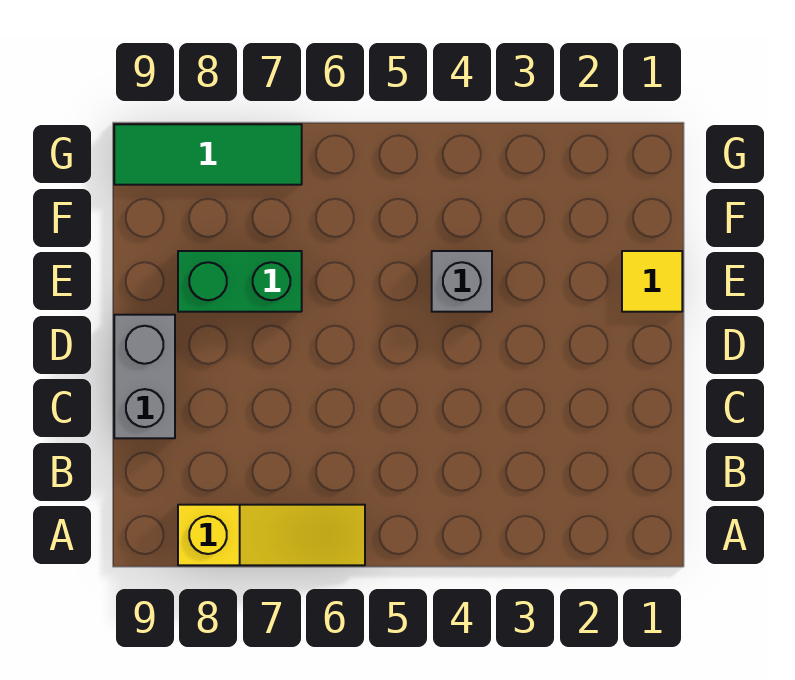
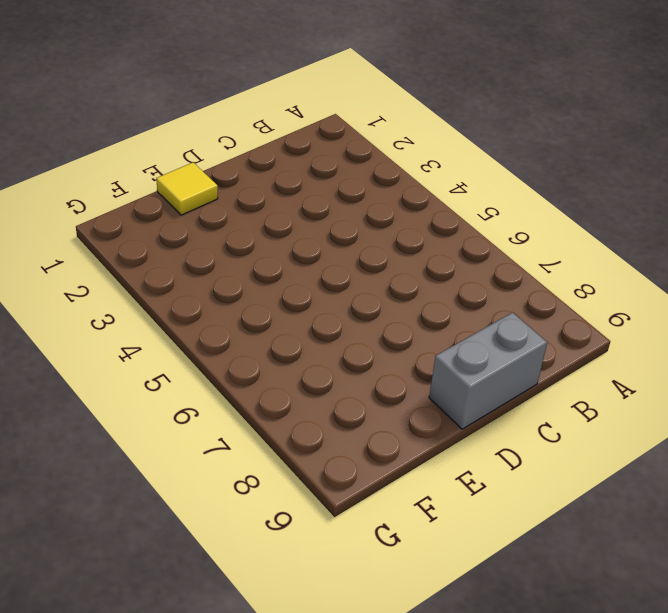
none -> yellow slope A6:A8 level 1 top 8
none -> grey brick E4 level 1

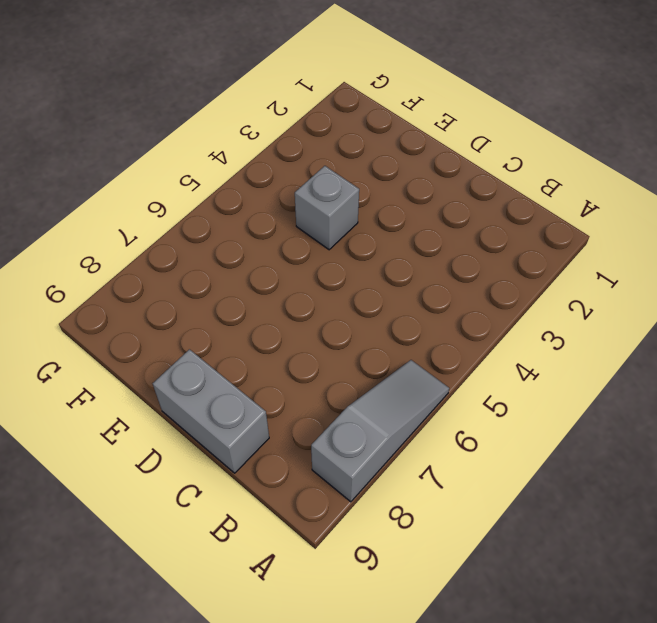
grey slope A6:A8 level 1 top 8 -> yellow slope A6:A8 level 1 top 8
none -> yellow tile E1 level 1
none -> green brick E7:E8 level 1

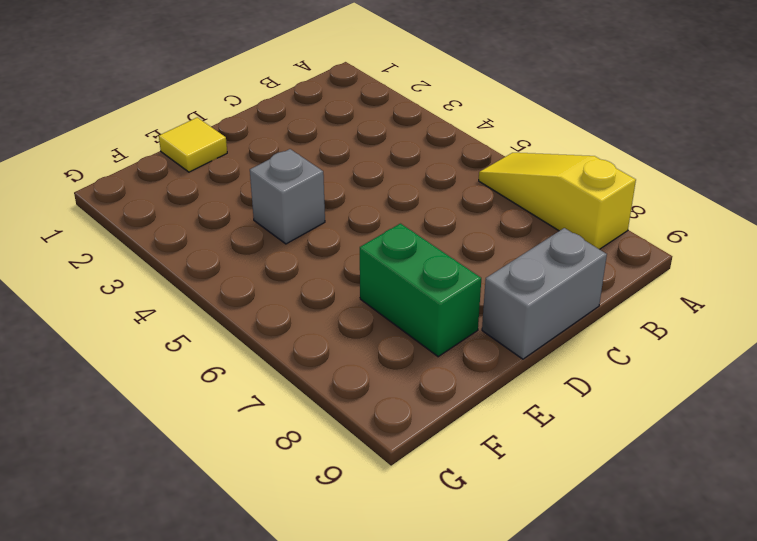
none -> green tile G7:G9 level 1

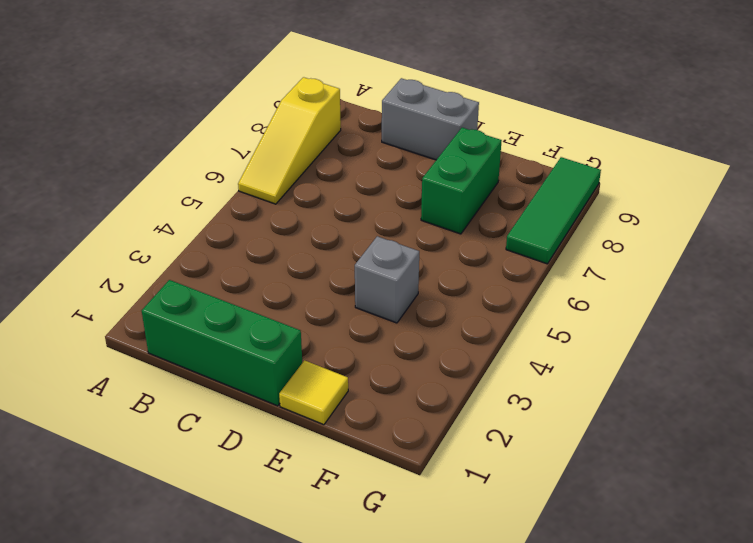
green brick B1:D1 level 1 -> none

